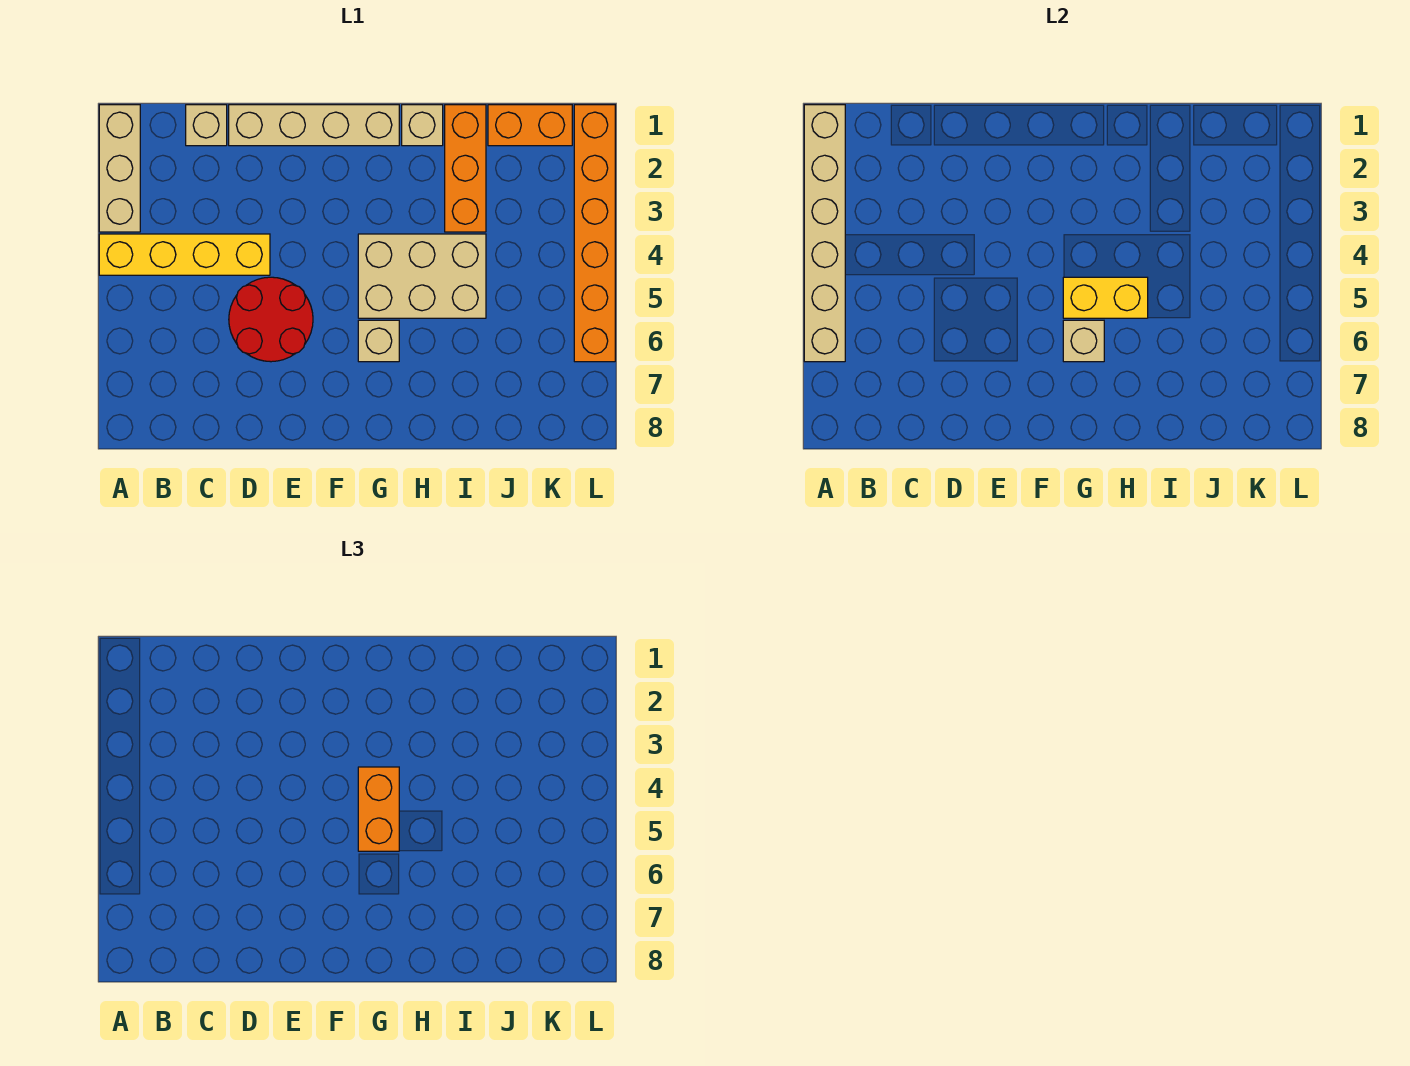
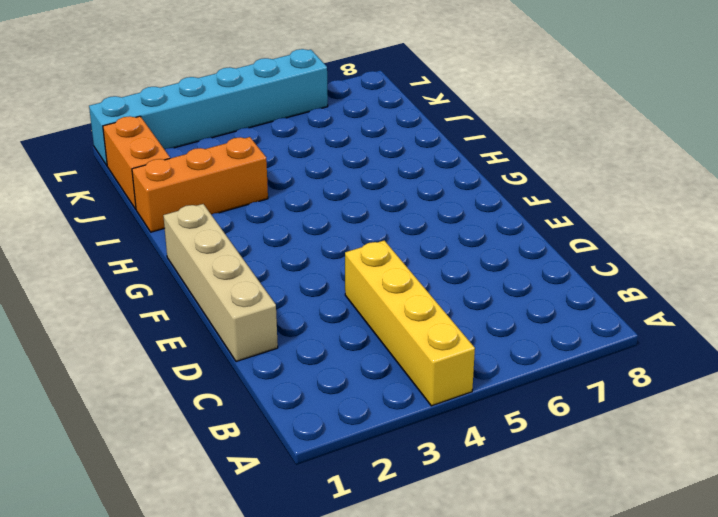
cyan brick L1:L6 level 1 -> orange brick L1:L6 level 1
none -> tan brick A1:A3 level 1
none -> tan brick C1 level 1
none -> red round brick D5:E6 level 1

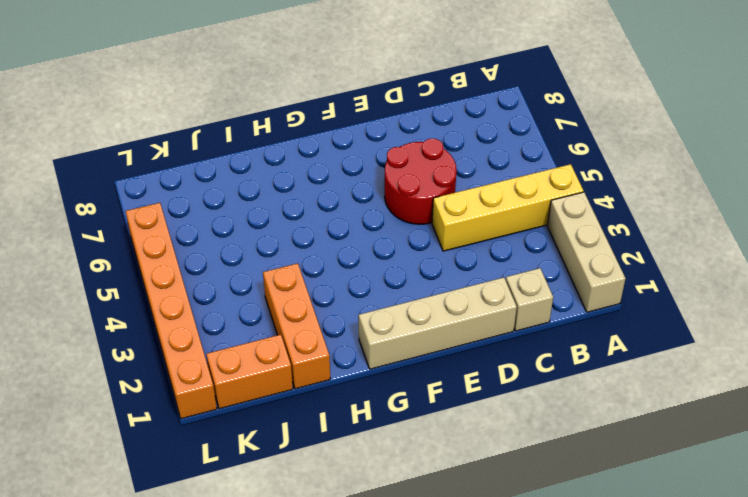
none -> tan brick G4:I5 level 1
none -> tan brick G6 level 1
none -> tan brick H1 level 1

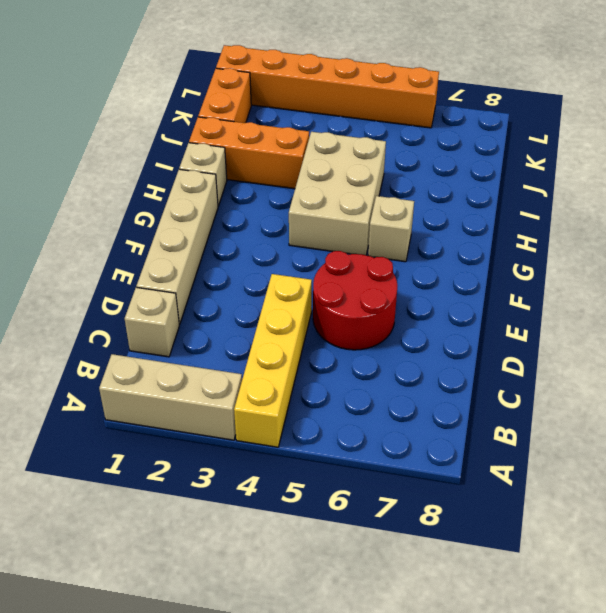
none -> tan brick A1:A6 level 2
none -> yellow brick G5:H5 level 2
none -> tan brick G6 level 2

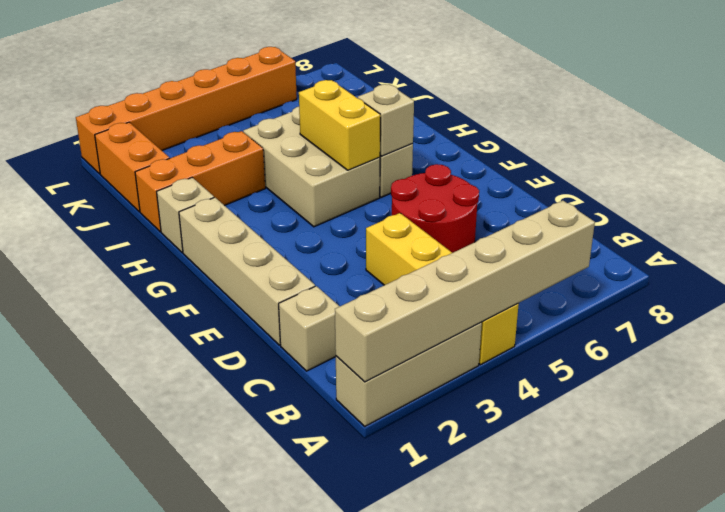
none -> orange brick G4:G5 level 3

